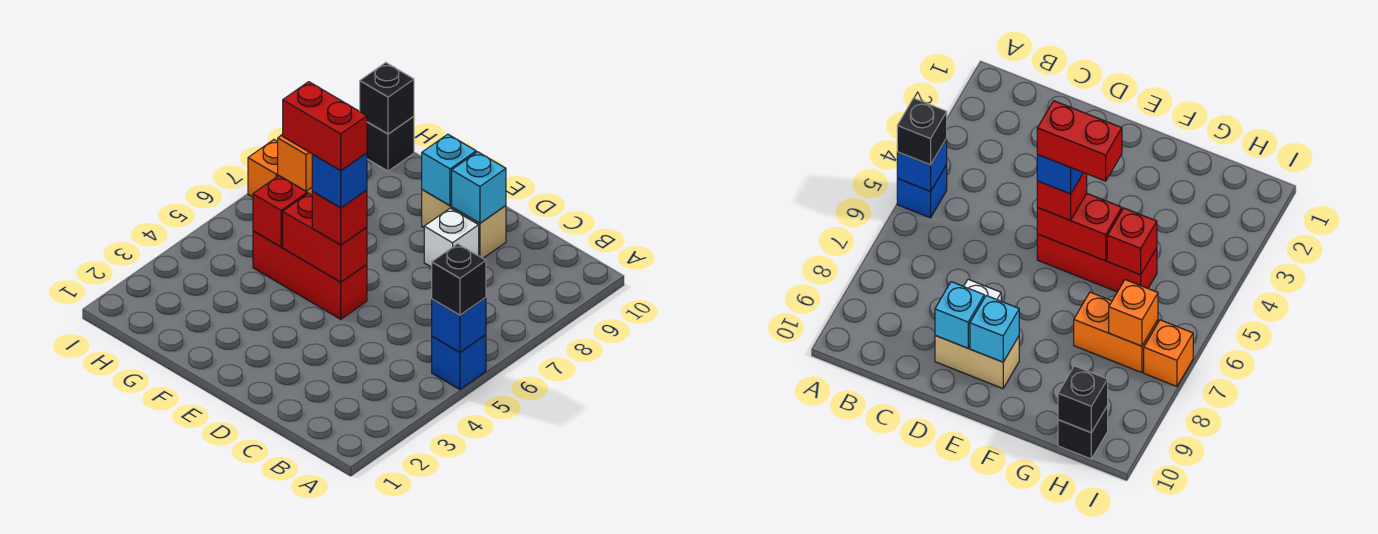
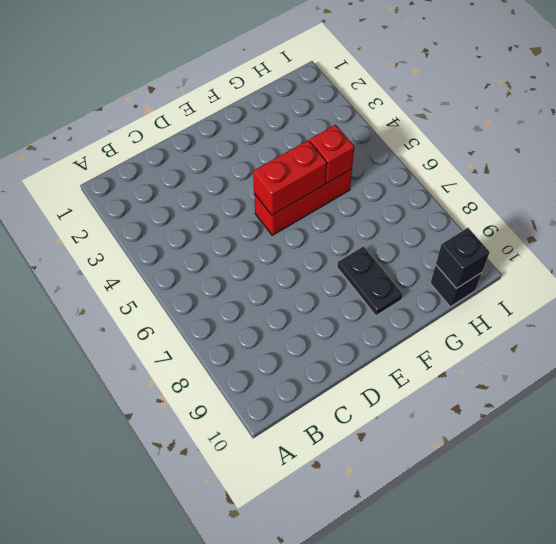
black plate F8:F9 level 1 -> none
none -> blue brick A5 level 1
none -> white brick D8 level 1
none -> tan brick D9:E9 level 1

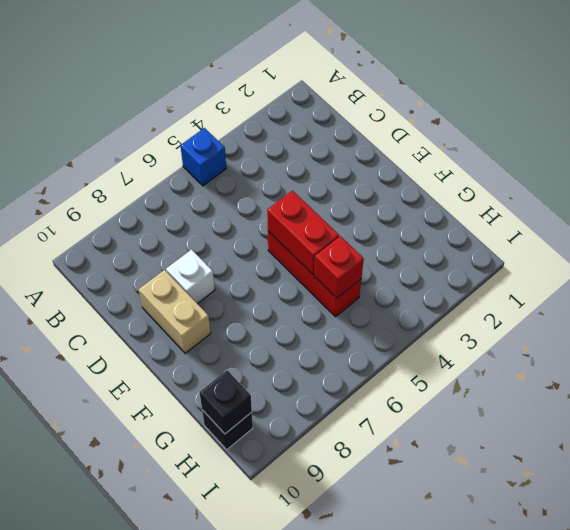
none -> orange brick G7:H7 level 1
none -> orange brick I7 level 1
none -> blue brick A5 level 2

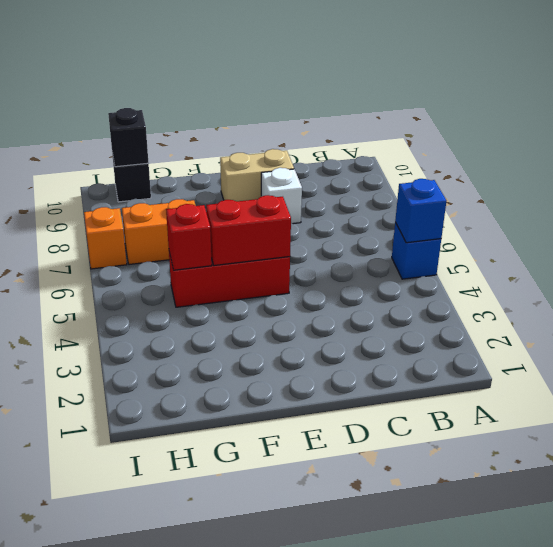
none -> cyan brick D9 level 2
none -> cyan brick E9 level 2
none -> orange brick H7 level 2

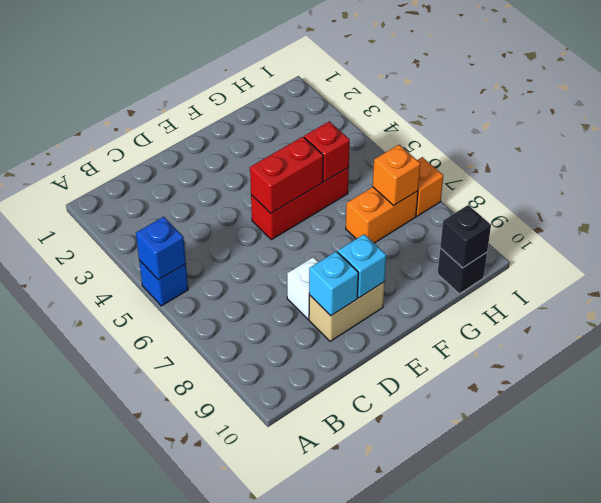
none -> black brick A5 level 3
none -> red brick E5 level 3
none -> blue brick E5 level 4

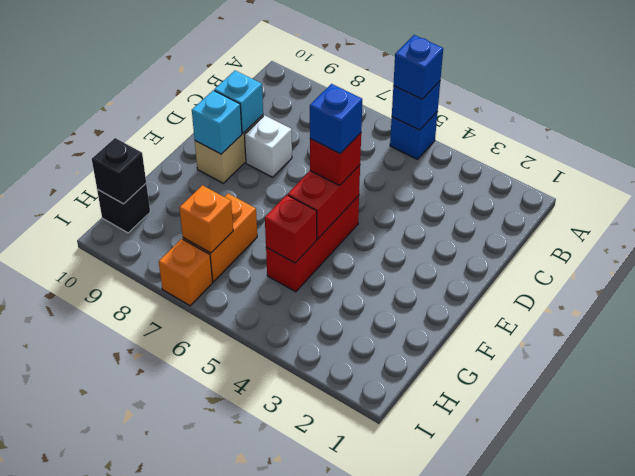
blue brick A5 level 3 -> black brick A5 level 3
none -> red brick E5:F5 level 5

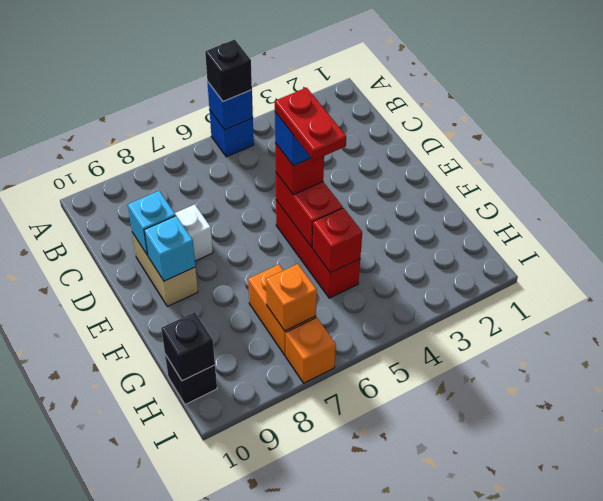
red plate E5:F5 level 5 -> red brick E5:F5 level 5

